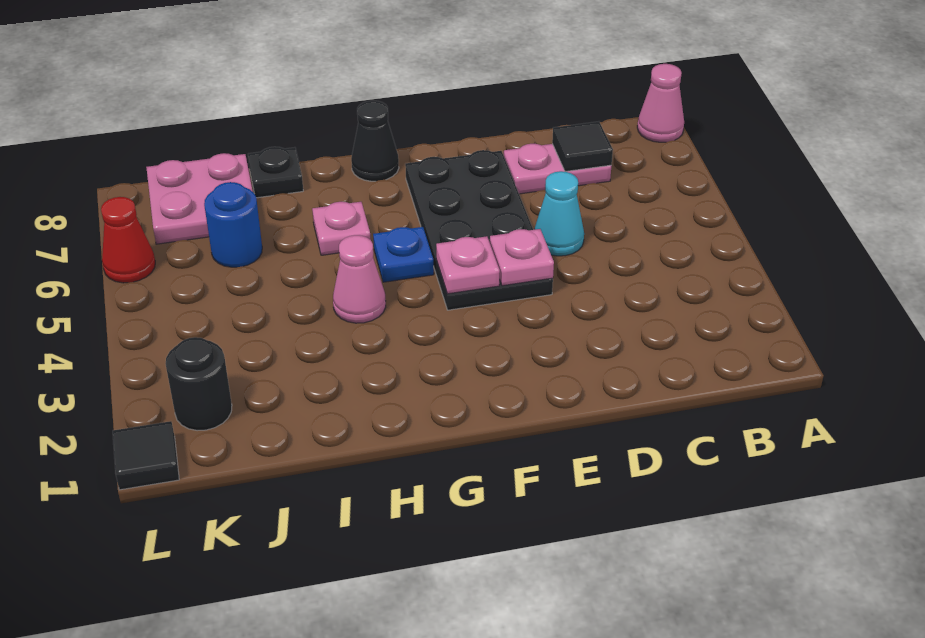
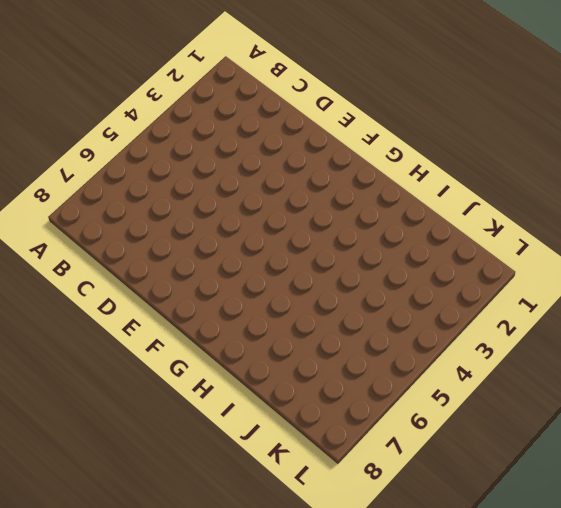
none -> pink cone A8 level 1
none -> pink plate C7:D7 level 1
none -> cyan cone D5 level 1

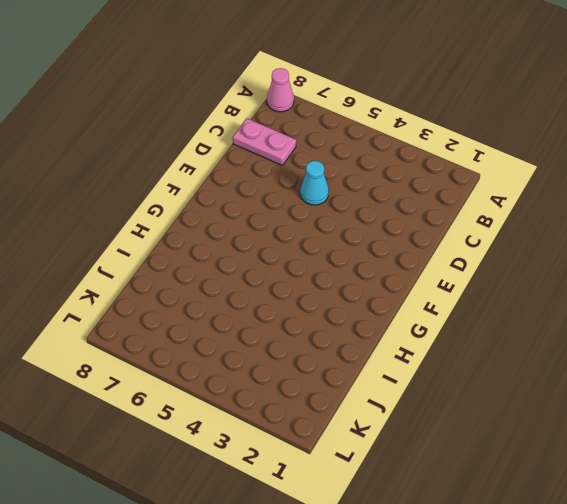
pink plate C7:C8 level 1 -> pink plate C7:D7 level 1
none -> black plate E4:F7 level 1
none -> blue plate G5 level 1
none -> black cone G8 level 1

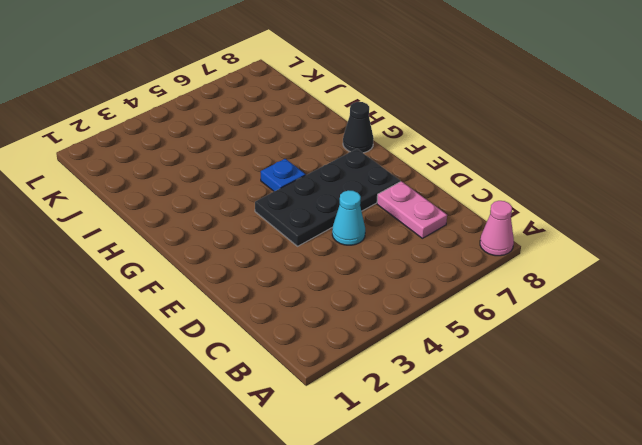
none -> pink cone H4 level 1
none -> pink plate H6 level 1
none -> black plate I8 level 1

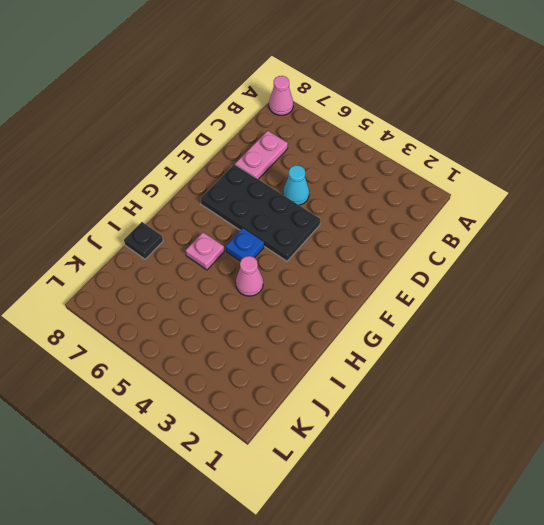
none -> black cone G8 level 1
none -> blue round brick J6 level 1
none -> pink plate J7:K8 level 1

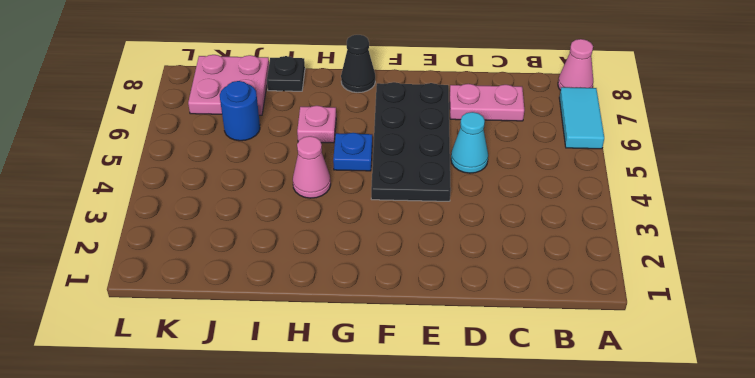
cyan tile A6:A7 level 1 -> none
none -> black round brick K2 level 1
none -> black tile L1 level 1
none -> red cone L6 level 1

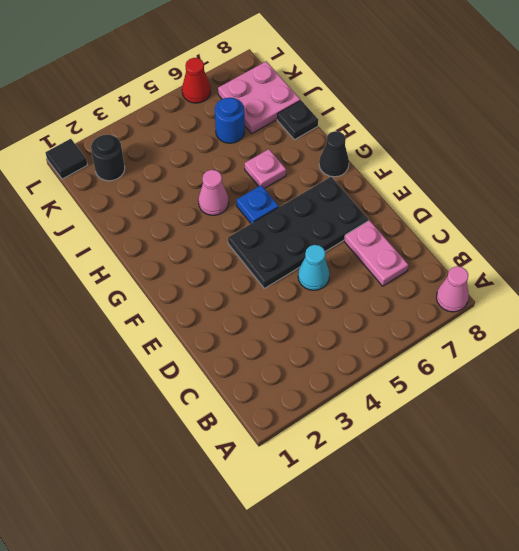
none -> black tile C7 level 2
none -> pink plate E4 level 2
none -> pink plate F4 level 2

